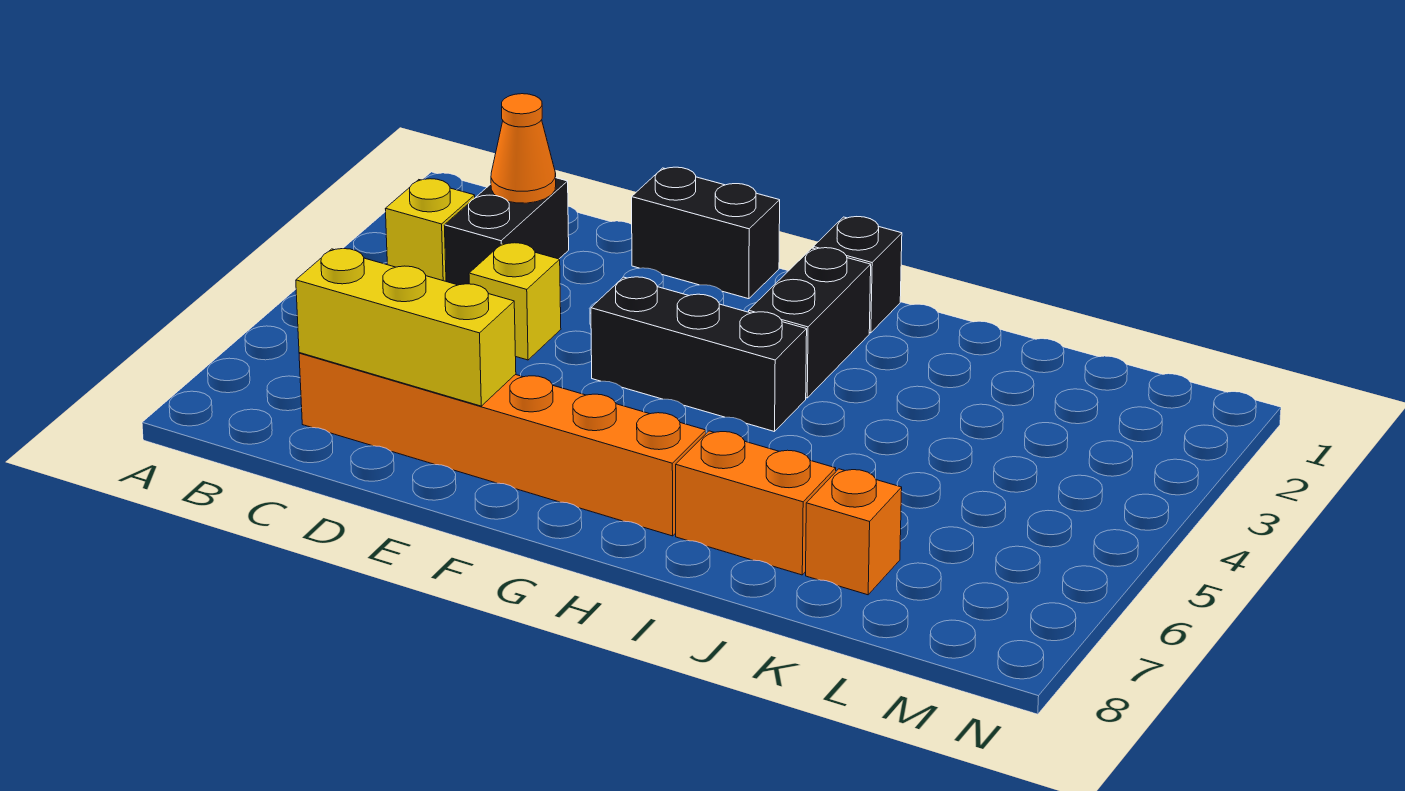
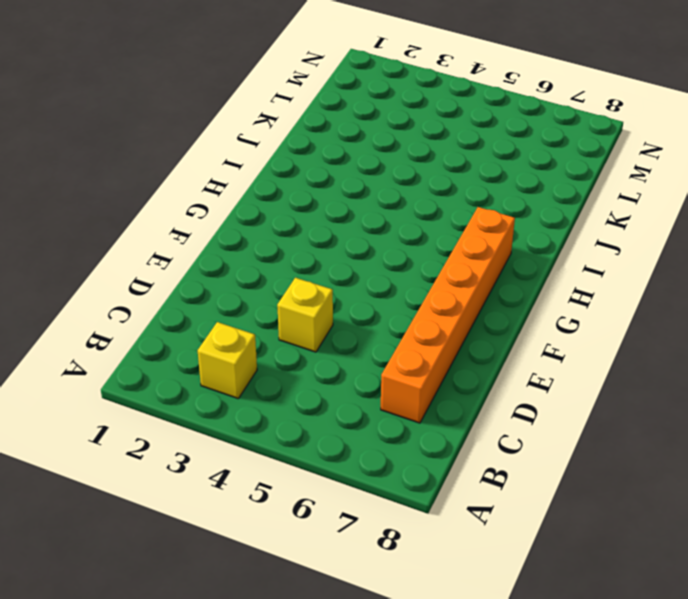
none -> black brick C2:C3 level 1
none -> black brick E1:F1 level 1
none -> black brick F4:H4 level 1

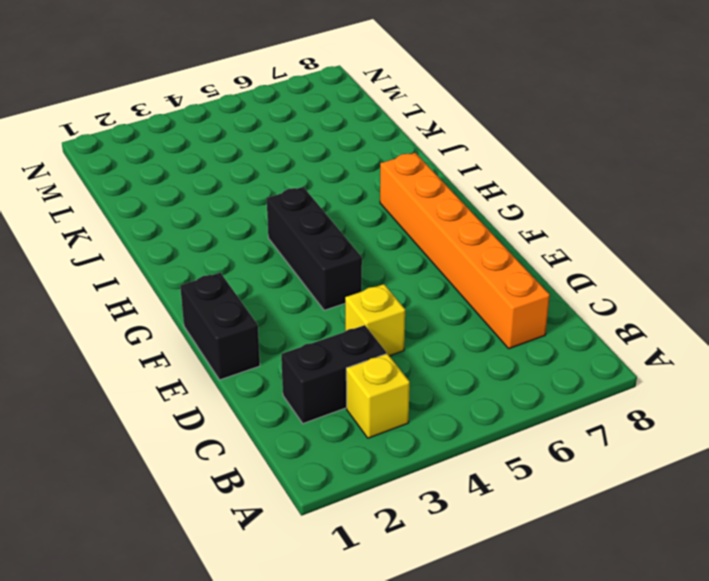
none -> black brick H1 level 1
none -> black brick H2:H3 level 1
none -> orange brick I7:J7 level 1

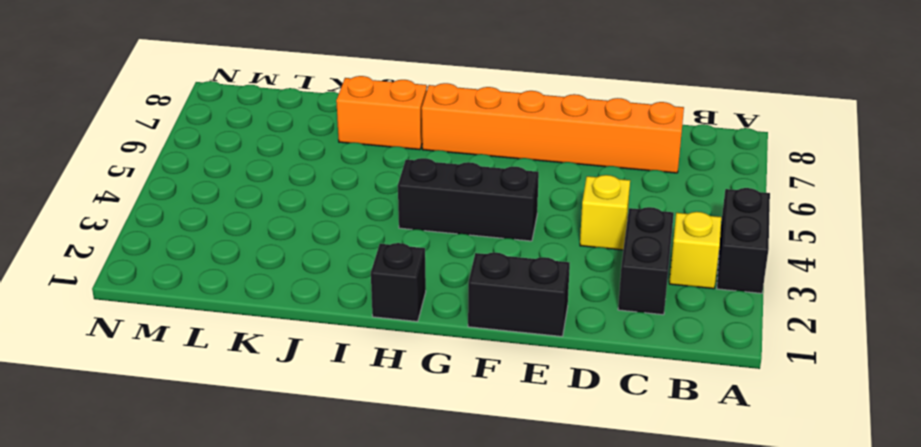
black brick A3:A4 level 1 -> black brick H2:H3 level 1
none -> orange brick K7 level 1
none -> orange cone C2 level 2
none -> yellow brick C7:E7 level 2

